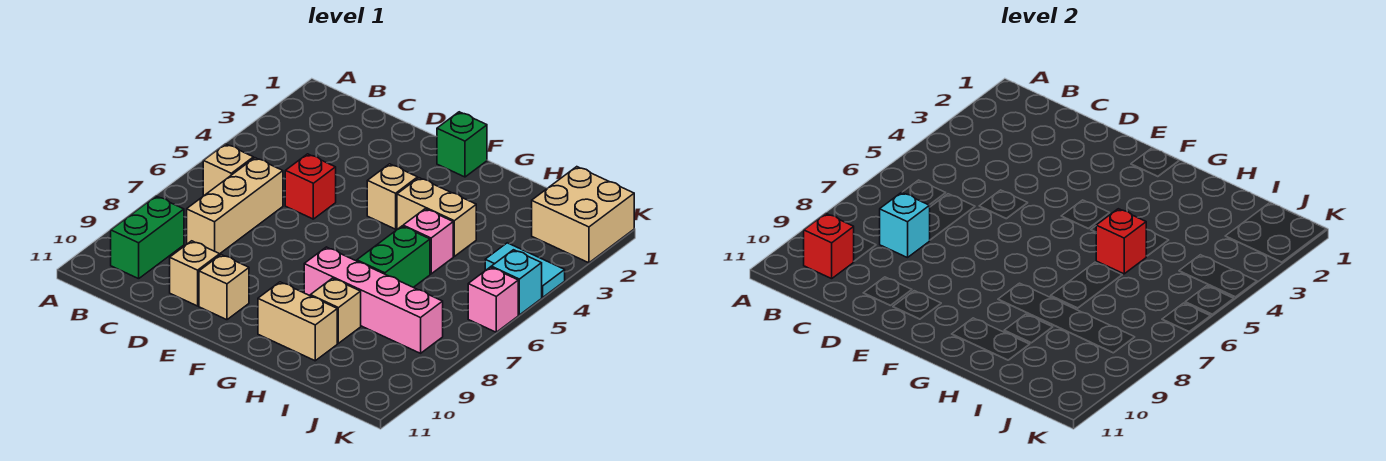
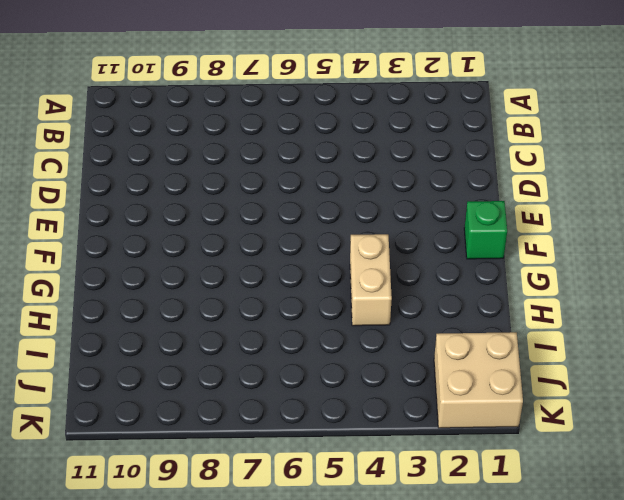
none -> tan brick B6 level 1
none -> green brick B9:B10 level 1
none -> tan brick C6:C8 level 1

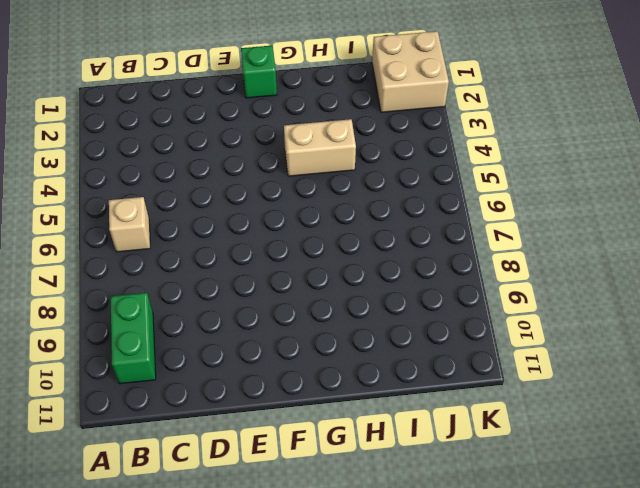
none -> tan brick C6:C8 level 1
none -> red brick D5 level 1
none -> tan brick D10 level 1

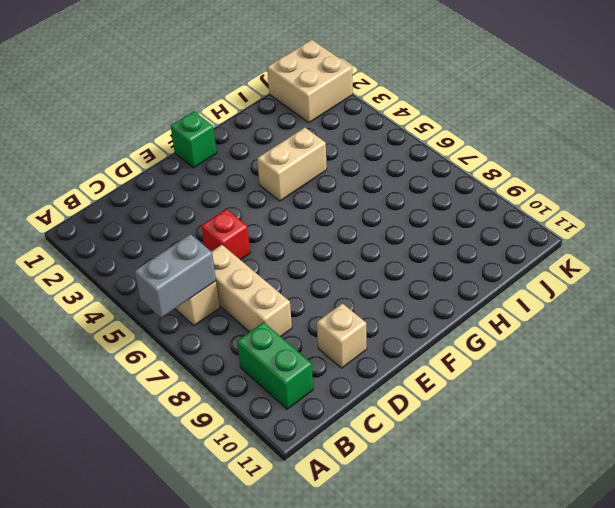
grey brick A6:B6 level 2 -> none
none -> tan brick E10 level 1
none -> tan brick F4 level 1
none -> pink brick G8:J8 level 1

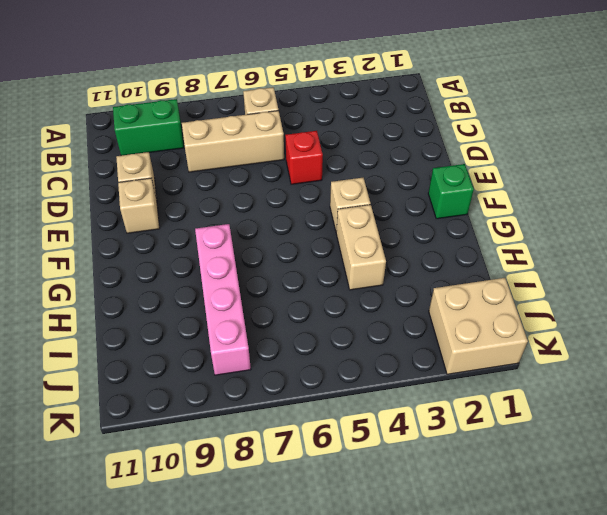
none -> tan brick G10:H10 level 1
none -> pink brick H5 level 1
none -> green brick H6:H7 level 1

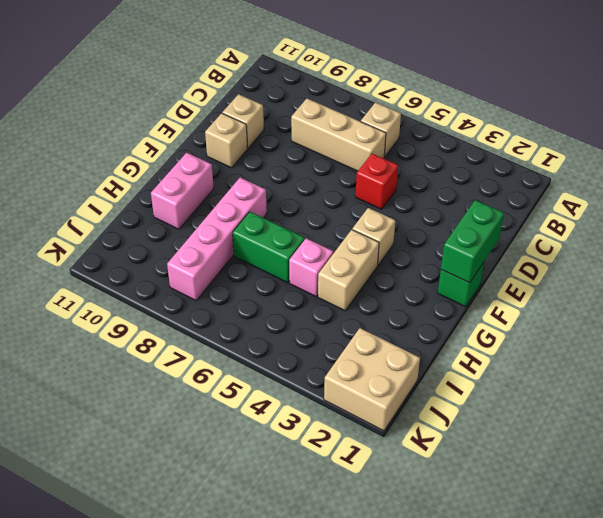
green brick E1:F1 level 2 -> green brick B9:B10 level 1
pink brick G10:H10 level 1 -> tan brick G10:H10 level 1
none -> tan brick H9 level 1
none -> cyan tile J4:K4 level 1
none -> cyan brick K5 level 1

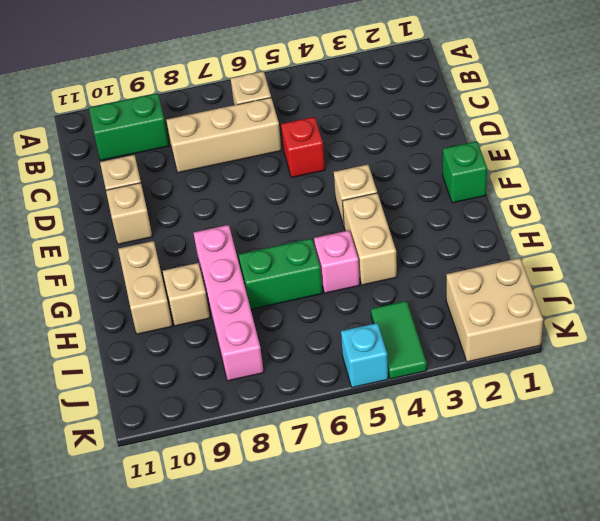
green tile J4:K4 level 1 -> cyan tile J4:K4 level 1
none -> pink brick K6 level 1
none -> red brick B10 level 2
none -> cyan brick C8 level 2

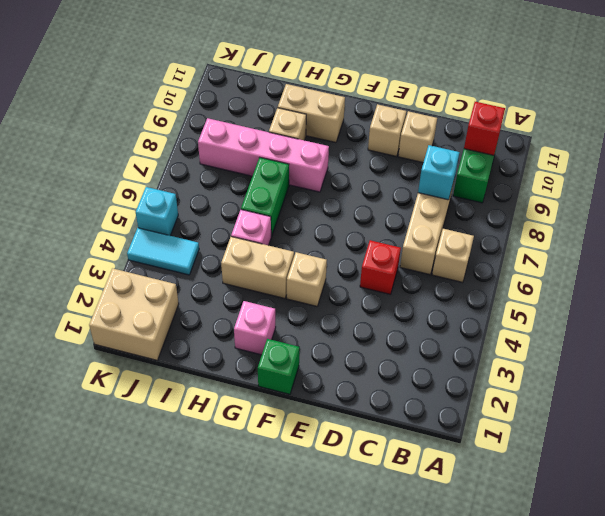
pink brick G2 level 1 -> pink brick K6 level 1
none -> red brick H5 level 2

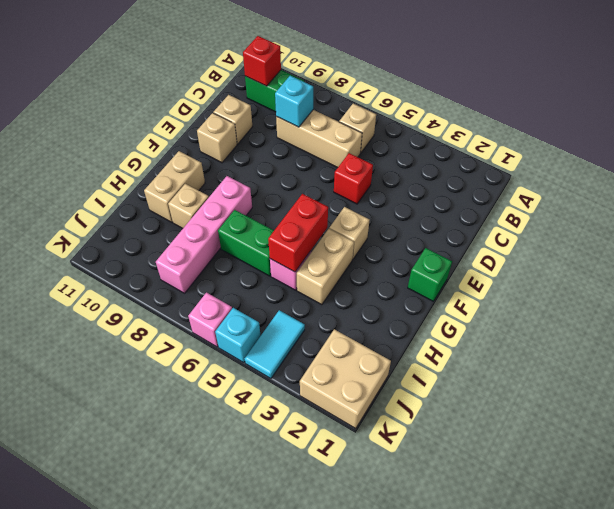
red brick G5:H5 level 2 -> red brick H5 level 2

